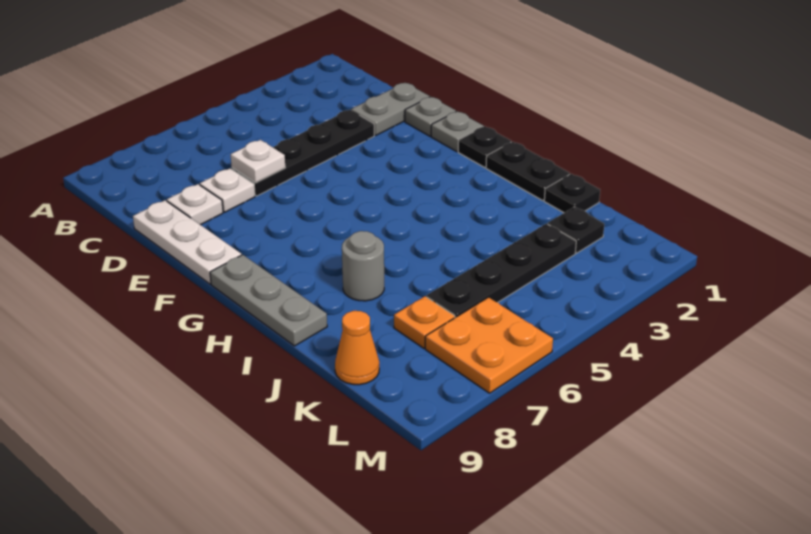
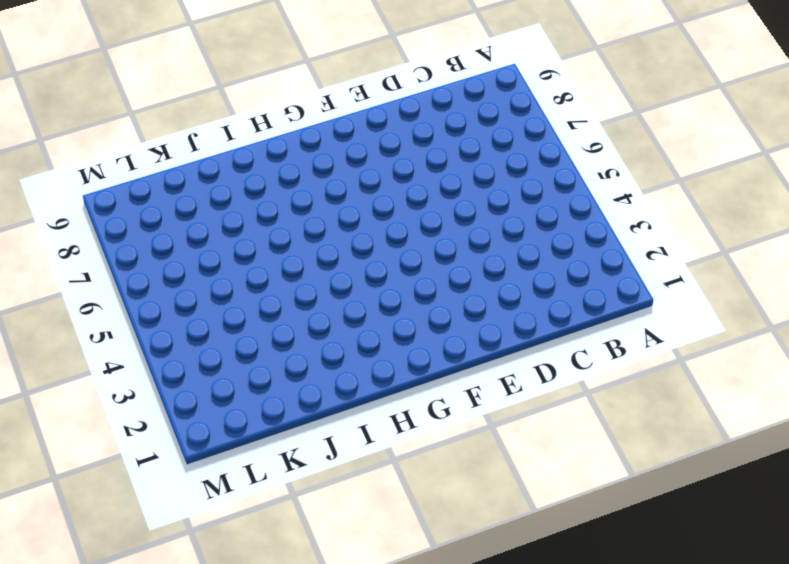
none -> grey plate D1:D2 level 1
none -> black plate D3:D6 level 1
none -> white plate D7 level 1

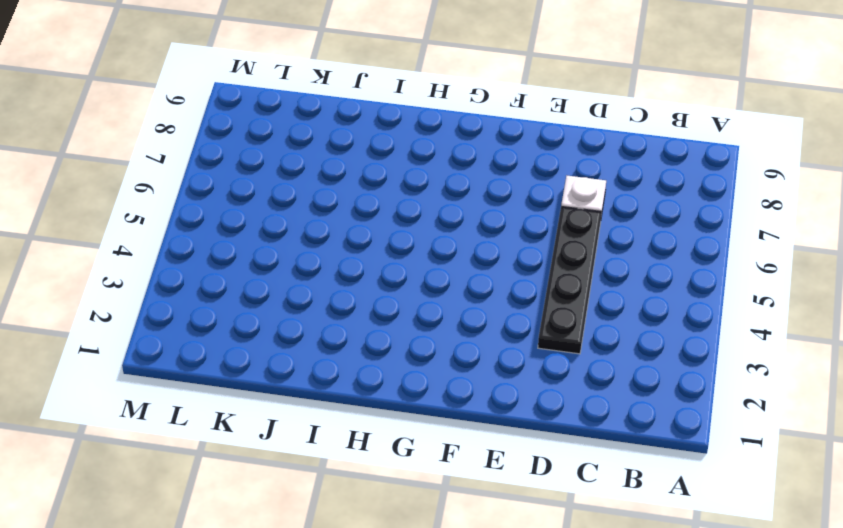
none -> grey plate D1:D2 level 1
none -> white plate D8 level 1
none -> white plate D9:F9 level 1

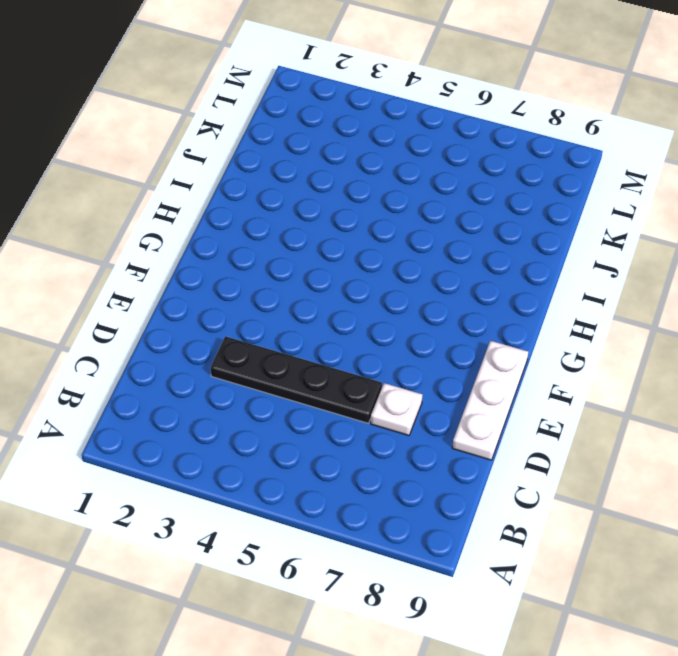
none -> grey plate D1:D2 level 1
none -> white plate D8 level 1
none -> grey plate E1 level 1

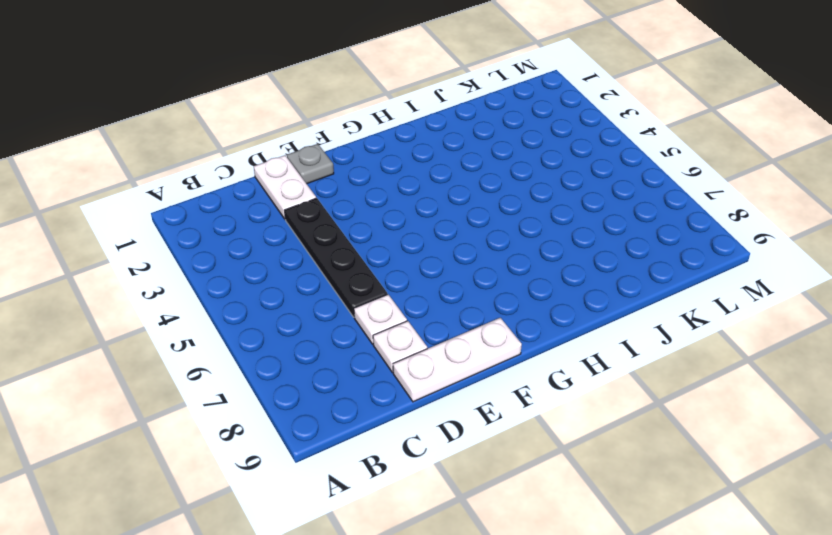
white plate D1:D2 level 1 -> grey plate D1:D2 level 1
none -> grey plate F1 level 1
none -> black plate G1 level 1
none -> grey plate G9:I9 level 1

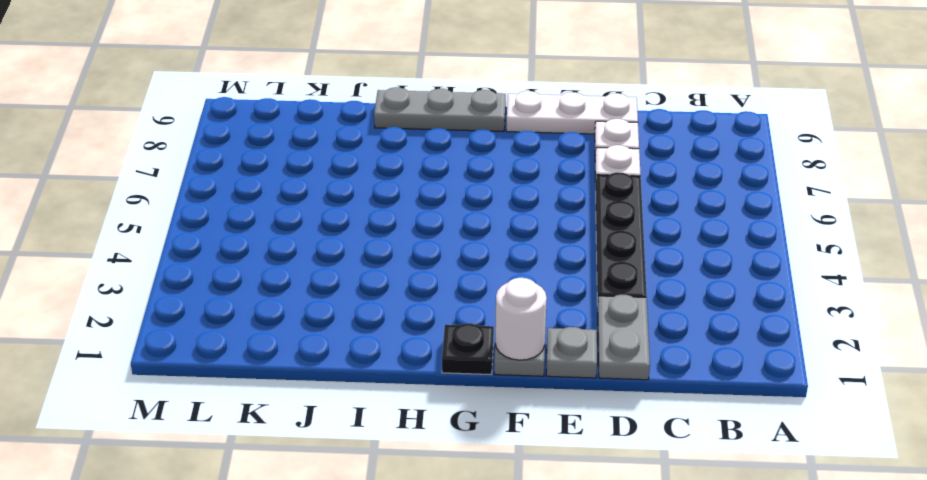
white round brick F1 level 2 -> none
none -> black plate H1:I1 level 1
none -> grey round brick I7 level 1
none -> black plate J1 level 1

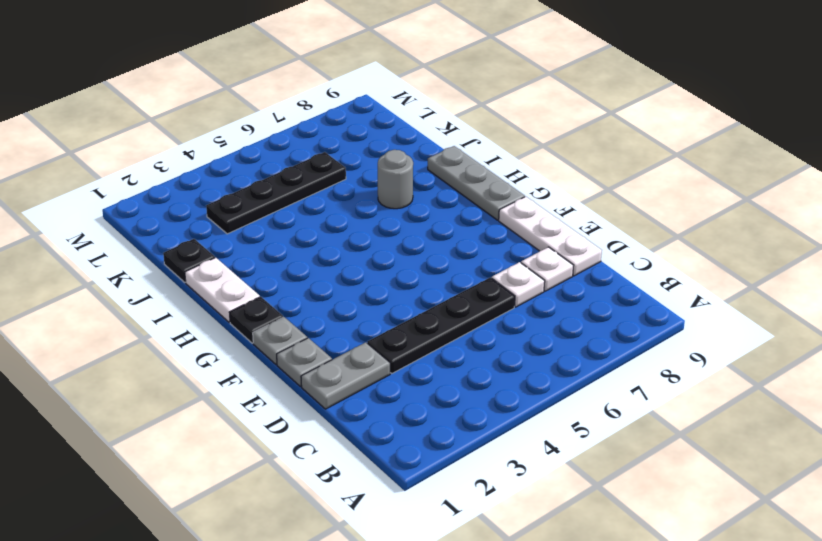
white plate H1:I1 level 1 -> black plate H1:I1 level 1
none -> black plate K2 level 1
none -> orange plate K7 level 1
none -> orange cone K9 level 1

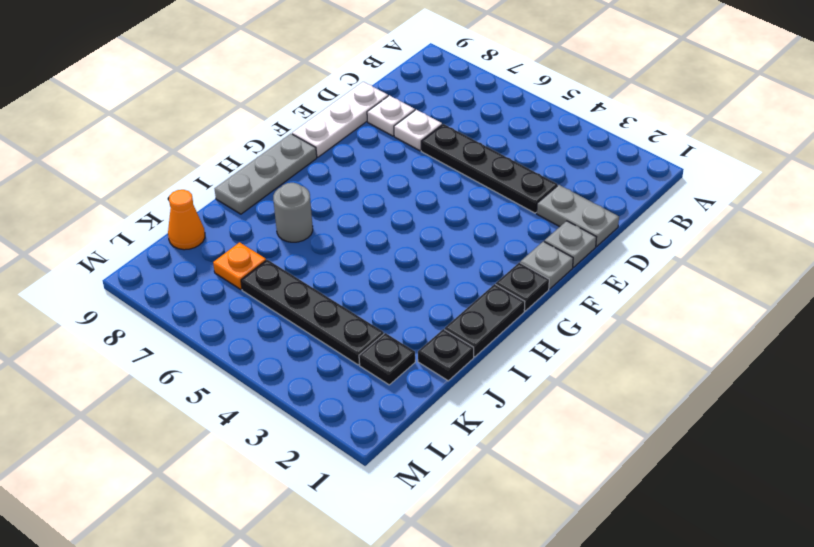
none -> orange plate L6:M7 level 1
none -> white plate D6 level 2

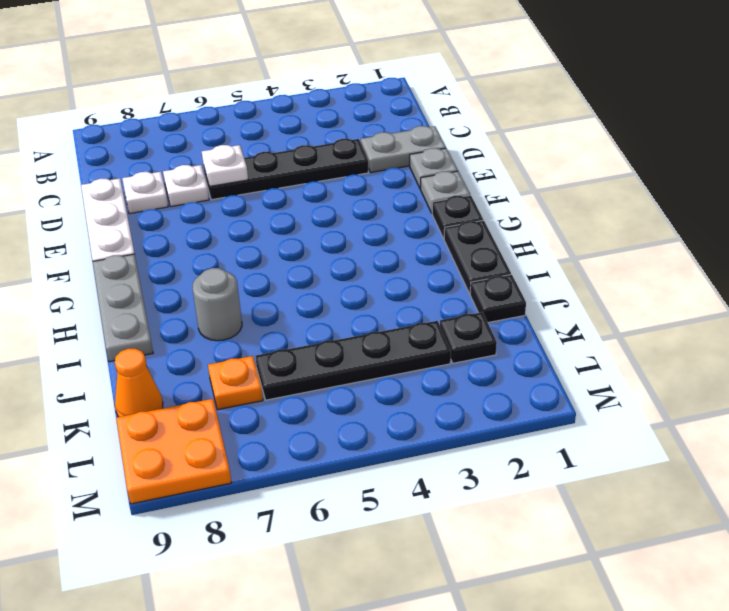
orange plate L8:M9 level 1 -> orange plate L6:M7 level 1

